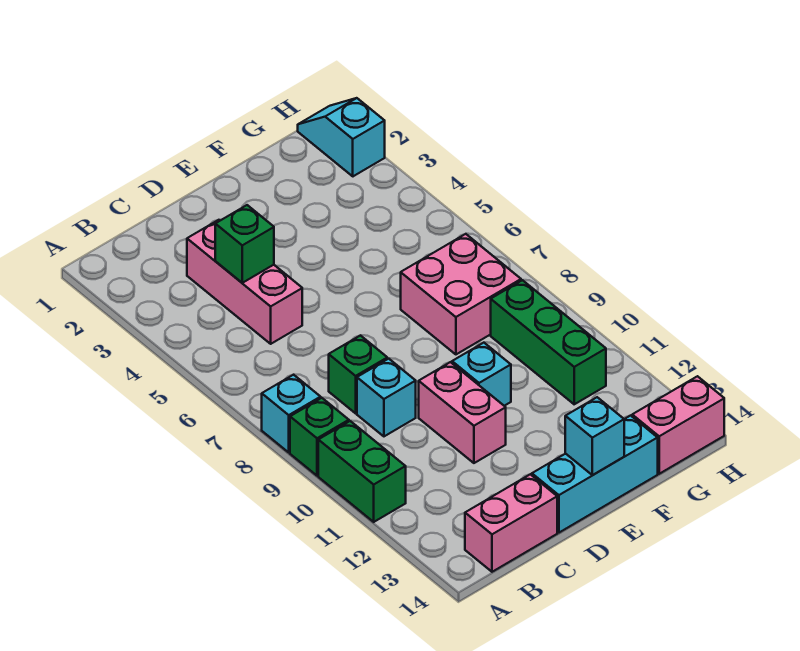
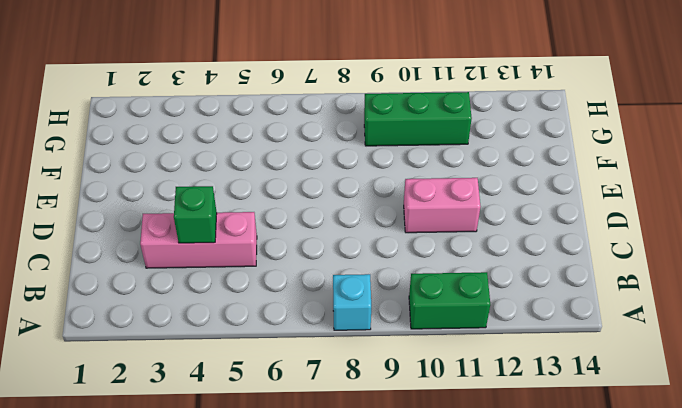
none -> green brick A9 level 1
none -> pink brick B14:C14 level 1
none -> green brick C8 level 1

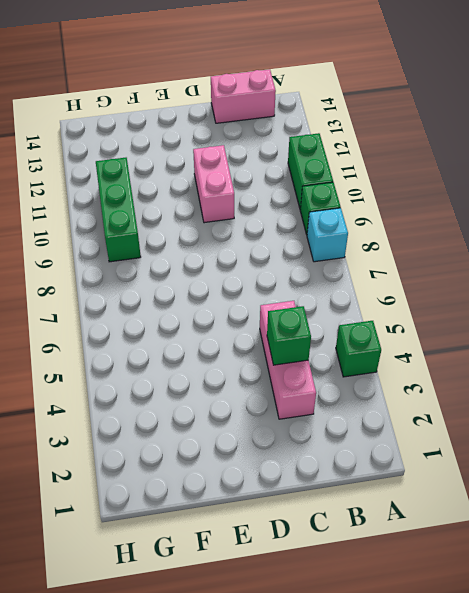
green brick A4 level 1 -> green brick C8 level 1
none -> cyan brick C9 level 1
none -> cyan brick D14:F14 level 1
none -> cyan brick E10 level 1

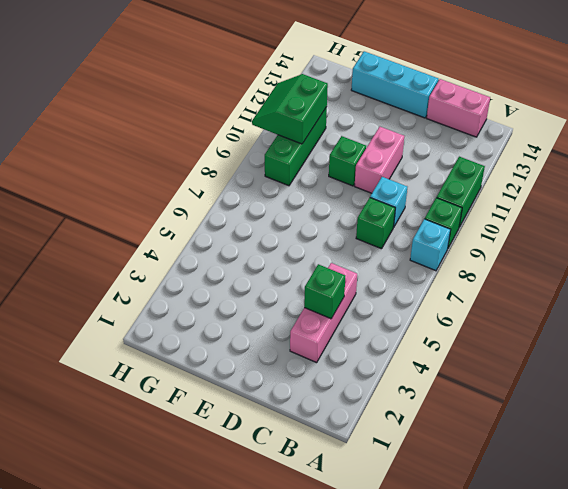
green brick E10 level 1 -> cyan brick E10 level 1
green slope G10:H11 level 2 top G -> none
none -> pink brick F7:G8 level 1
none -> pink brick G14:H14 level 1
none -> cyan slope H1:H2 level 1 top 2

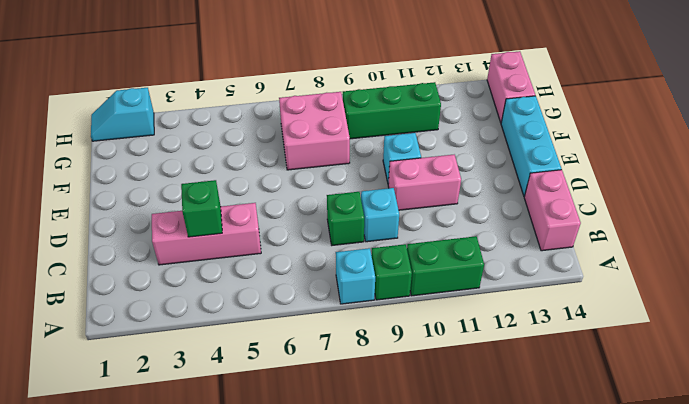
none -> cyan brick E14 level 2

